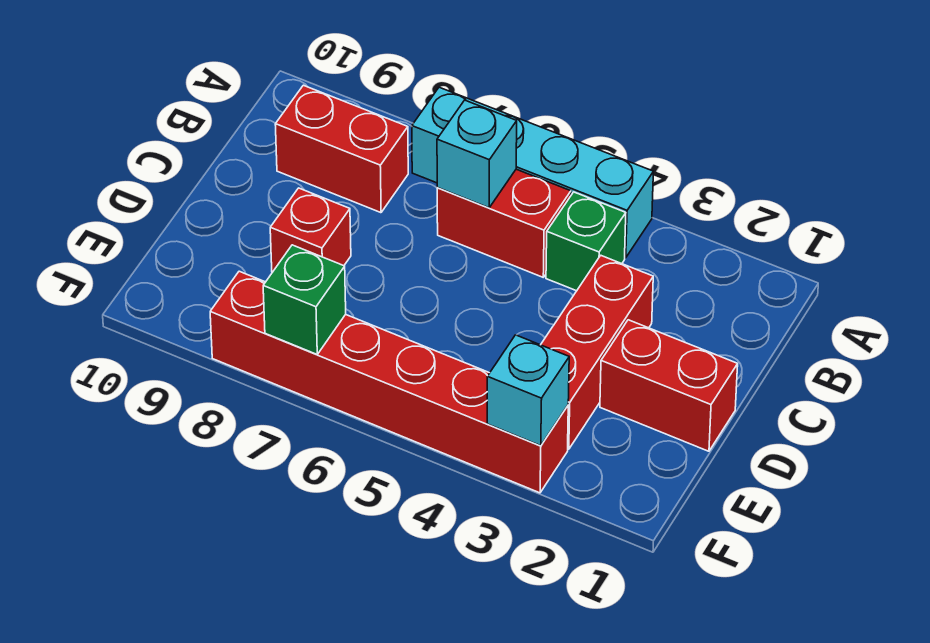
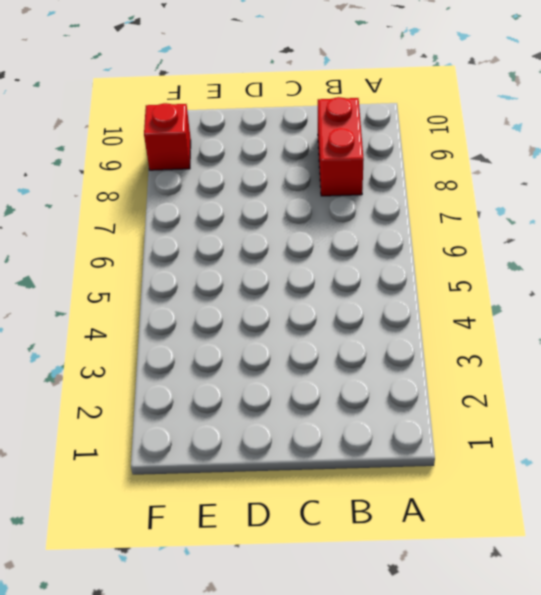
red brick F9 level 1 -> red brick D8 level 1
none -> cyan brick A4:A7 level 1
none -> green brick B4 level 1

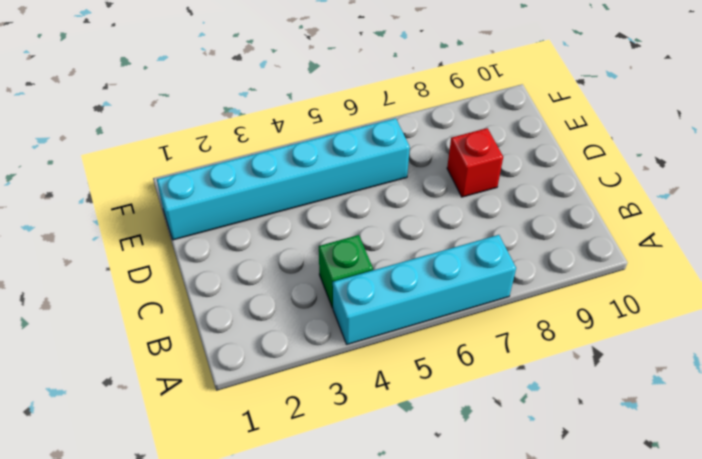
cyan brick E1:E6 level 1 -> red brick C3:E3 level 1
none -> red brick B5:B6 level 1
none -> red brick B8:B9 level 1

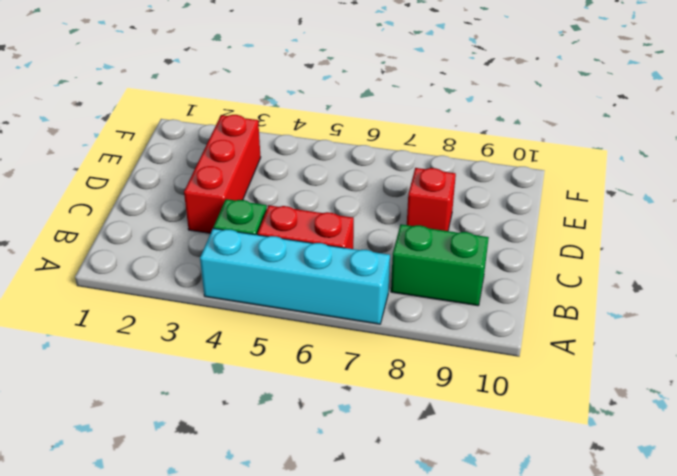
green brick B8:B9 level 1 -> red brick B8:B9 level 1
none -> red brick D1:D2 level 1
none -> red brick F3:F8 level 1

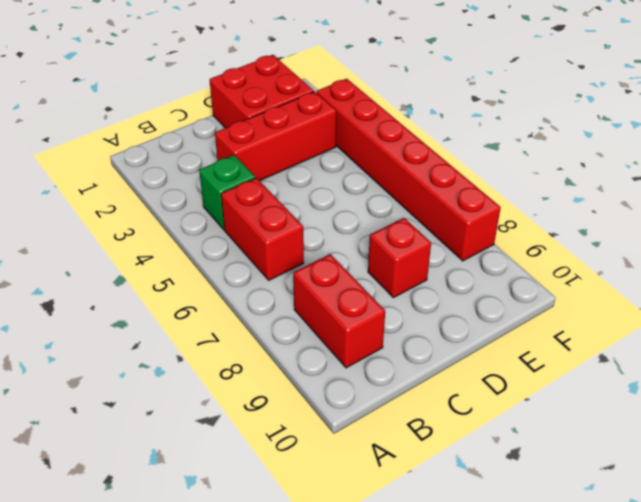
red brick D1:E2 level 1 -> red brick D1:D2 level 1
none -> cyan brick A4:A7 level 1
none -> cyan brick B6 level 2

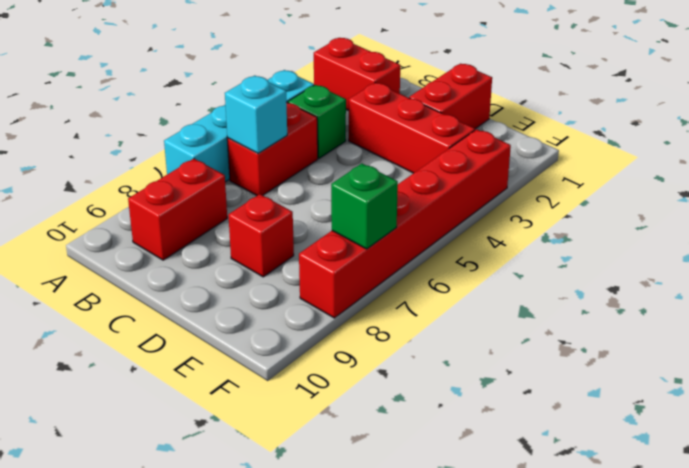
red brick A2:B2 level 1 -> none
none -> cyan brick F3 level 2

